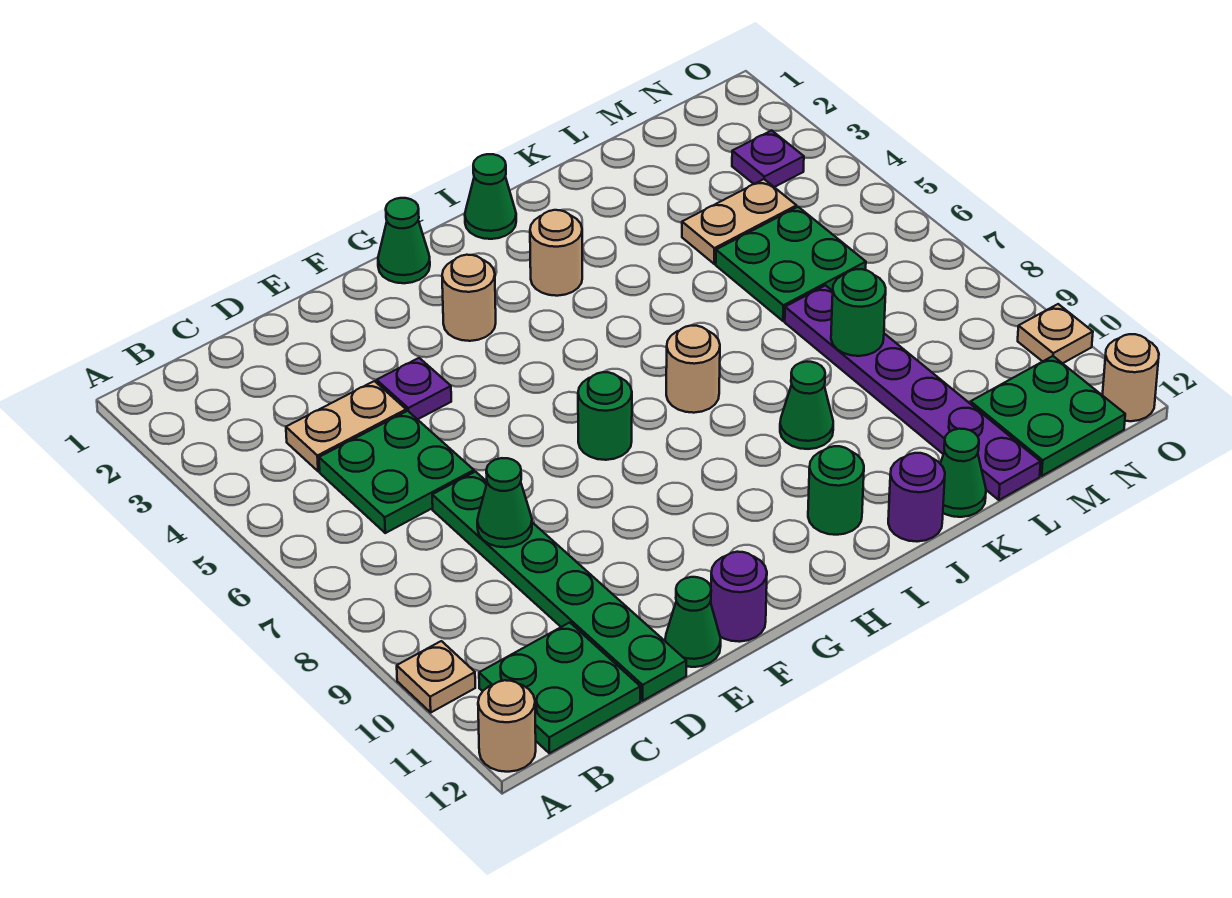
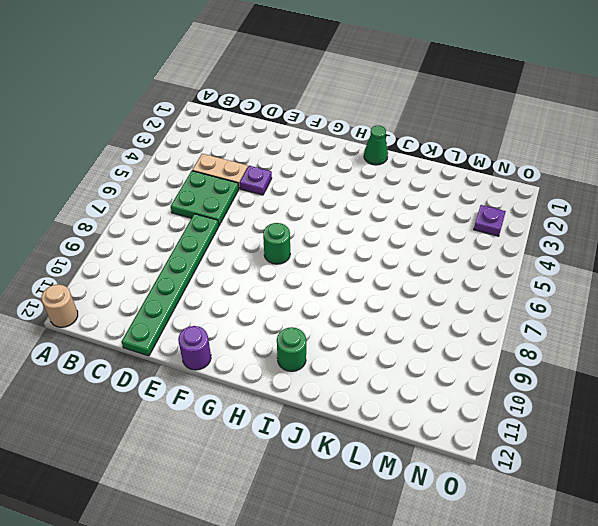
none -> tan plate A10 level 1
none -> green plate B11:C12 level 1
none -> green cone E12 level 1

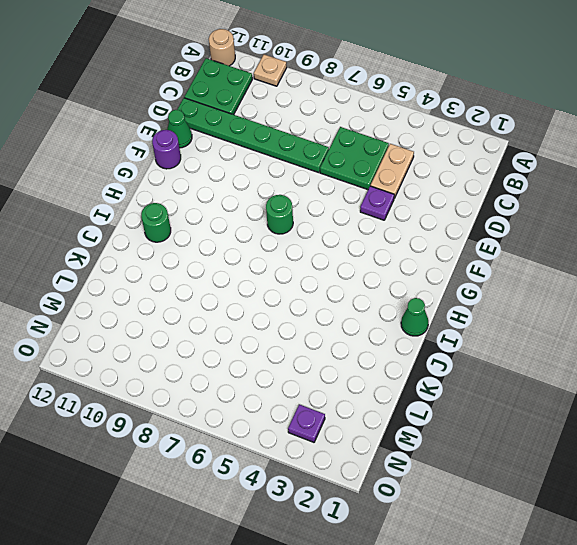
none -> green cone G1 level 1
none -> tan round brick G3 level 1
none -> tan round brick I3 level 1

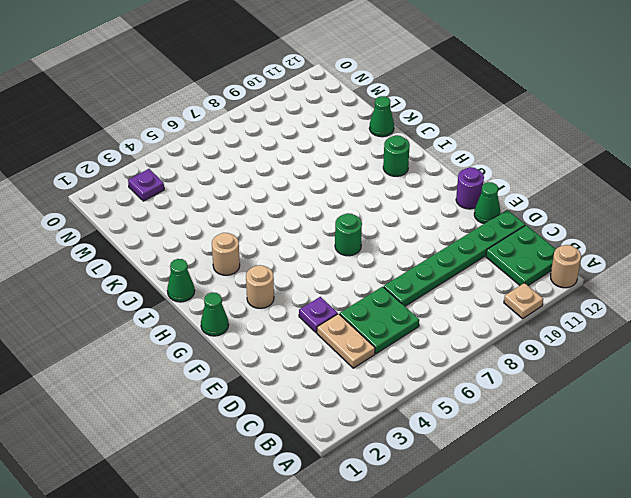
none -> tan round brick I7 level 1
none -> green cone J9 level 1
none -> purple round brick J12 level 1

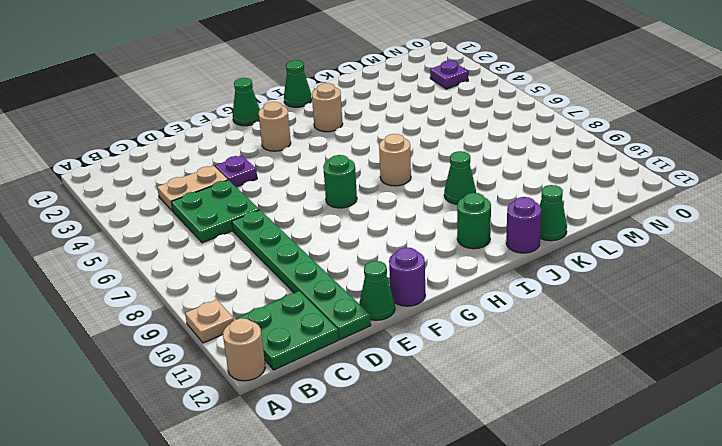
none -> tan plate L4:M4 level 1
none -> green plate L5:M6 level 1
none -> purple plate L7:L12 level 1

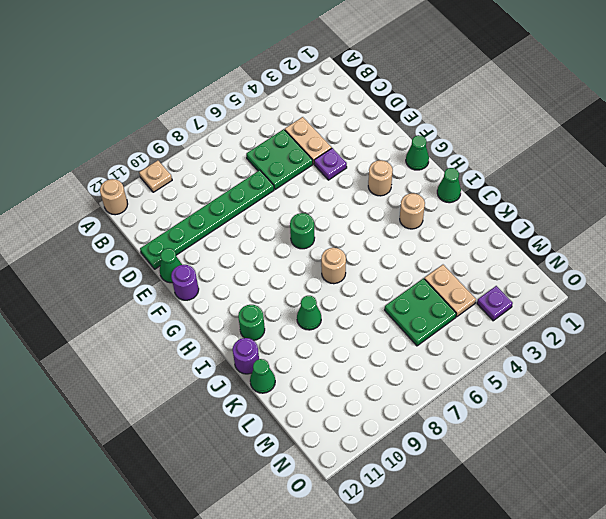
none -> green plate B11:C12 level 1
none -> purple plate L7:L12 level 1
none -> green plate M11:N12 level 1

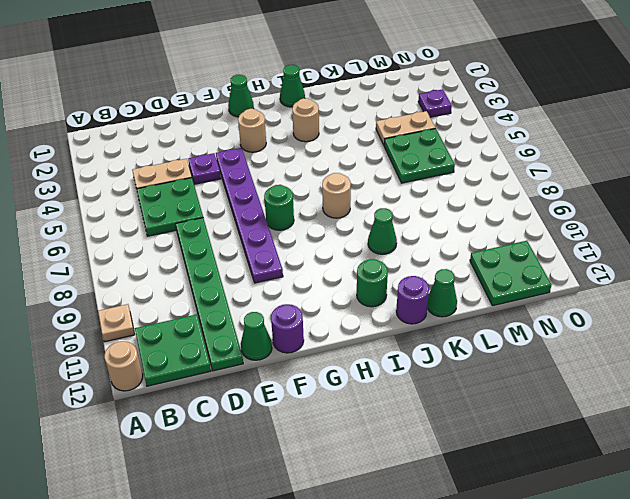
purple plate F4:F9 level 1 -> purple plate L7:L12 level 1
none -> tan plate O10 level 1
none -> tan round brick O12 level 1
none -> green cone D8 level 2

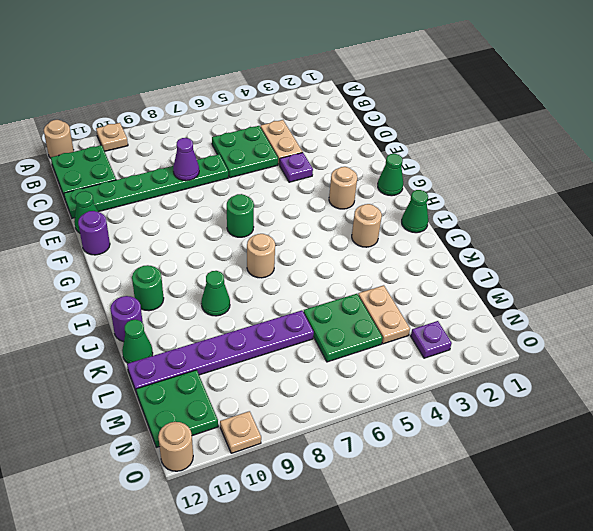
purple cone D8 level 2 -> green cone D8 level 2
none -> green round brick L8 level 2

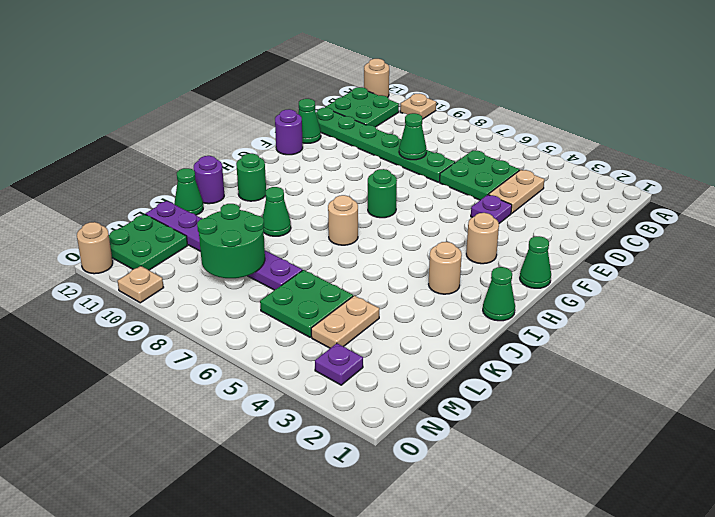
green round brick L8:M9 level 2 -> green round brick L8 level 2

